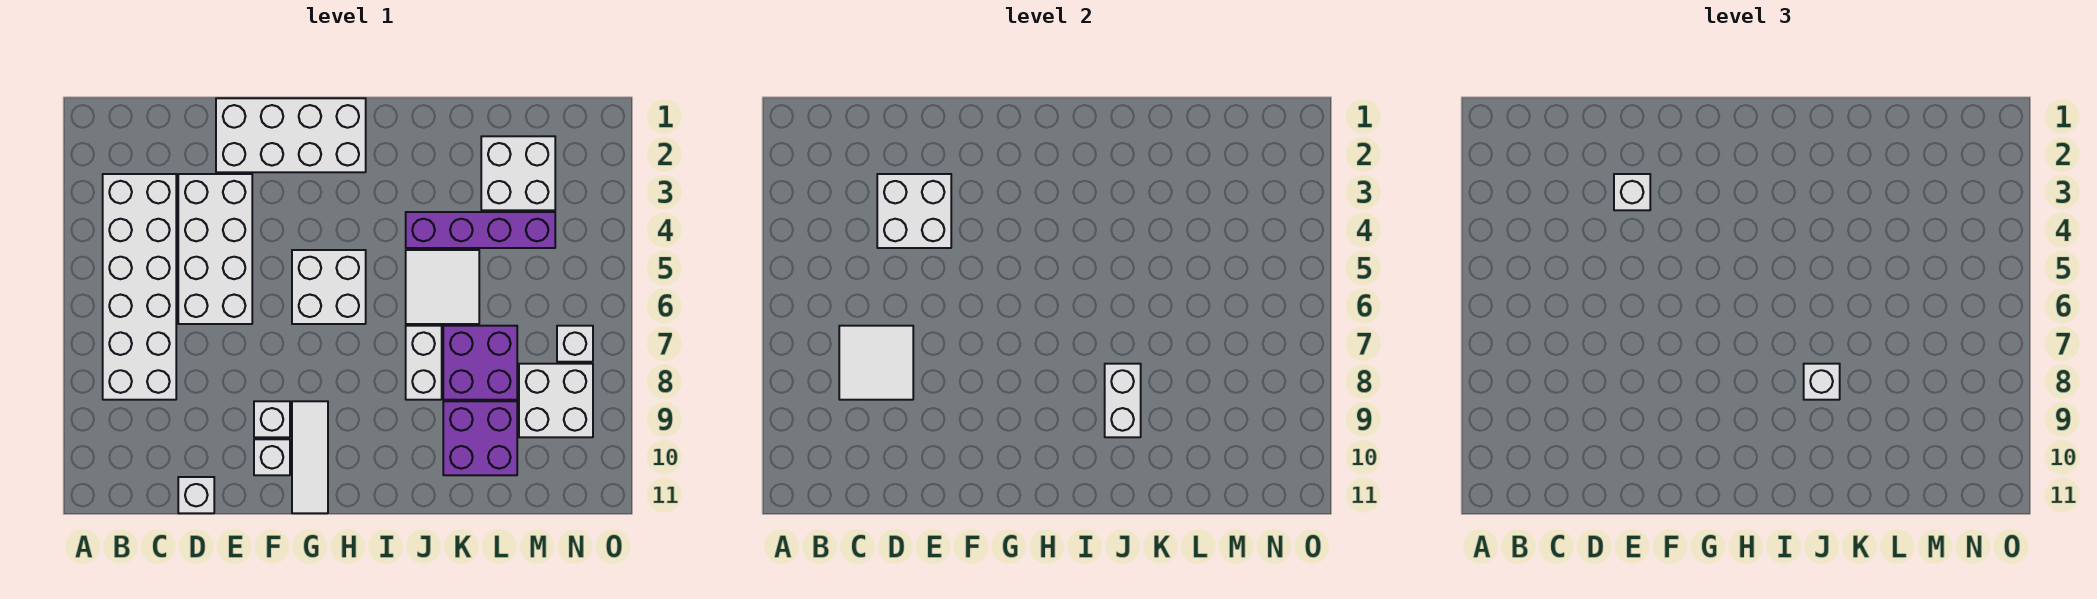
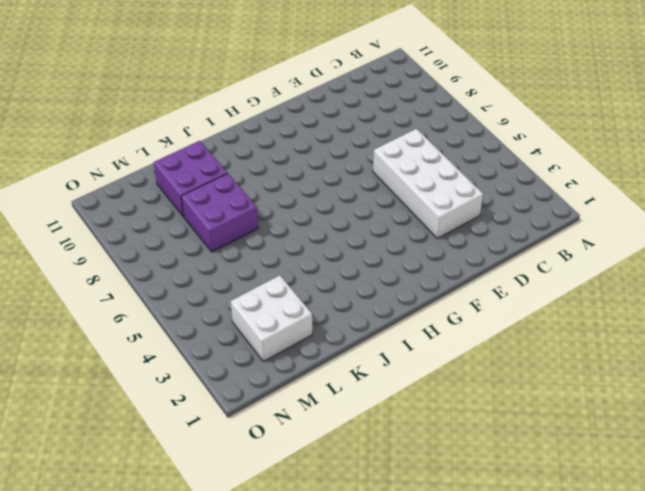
none -> white brick B3:C8 level 1
none -> white brick D11 level 1
none -> white brick E1:H2 level 1

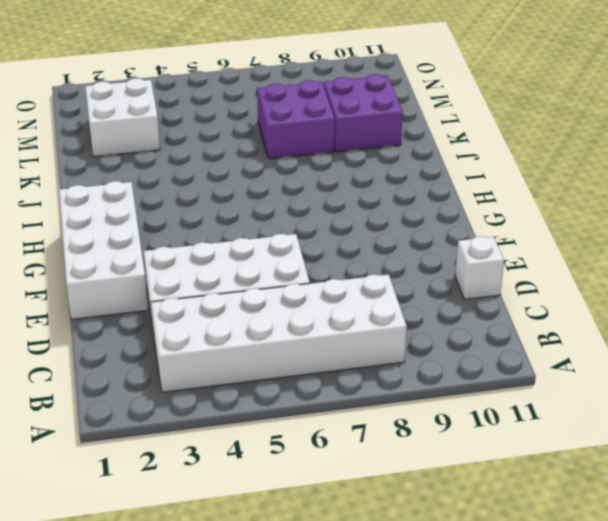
none -> white brick F9 level 1
none -> white brick F10 level 1
none -> white brick G5:H6 level 1

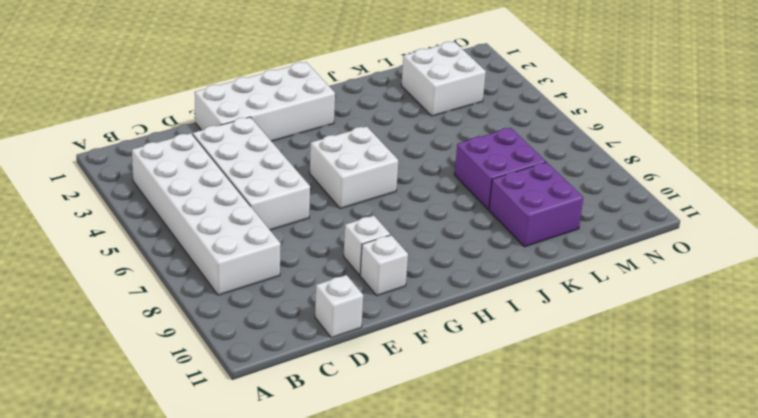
none -> white tile G9:G11 level 1
none -> purple brick J4:M4 level 1
none -> white tile J5:K6 level 1

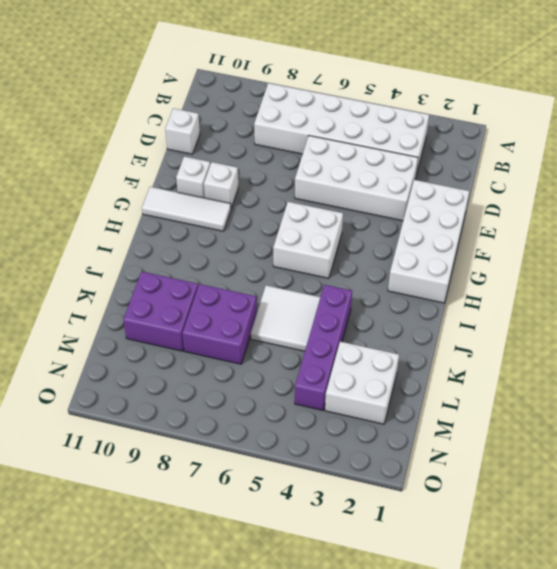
none -> white brick J7:J8 level 1
none -> white brick M8:N9 level 1
none -> white brick N7 level 1

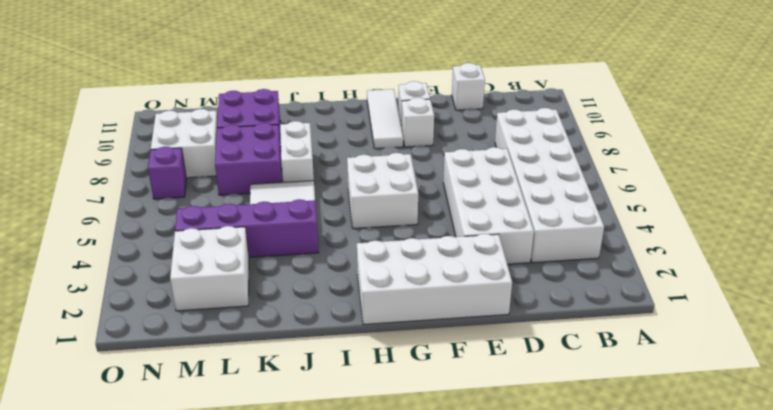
purple brick N7 level 1 -> white brick N7 level 1
none -> white tile C7:D8 level 2
none -> white brick D3:E4 level 2
none -> white brick J8:J9 level 2

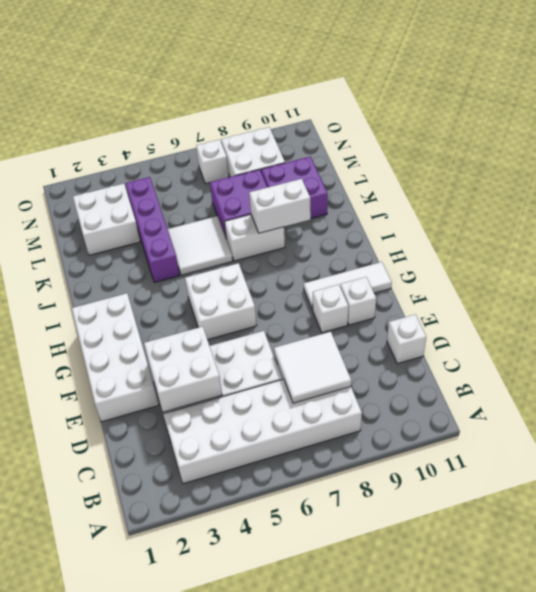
none -> white brick E3 level 3
none -> white brick J8 level 3

